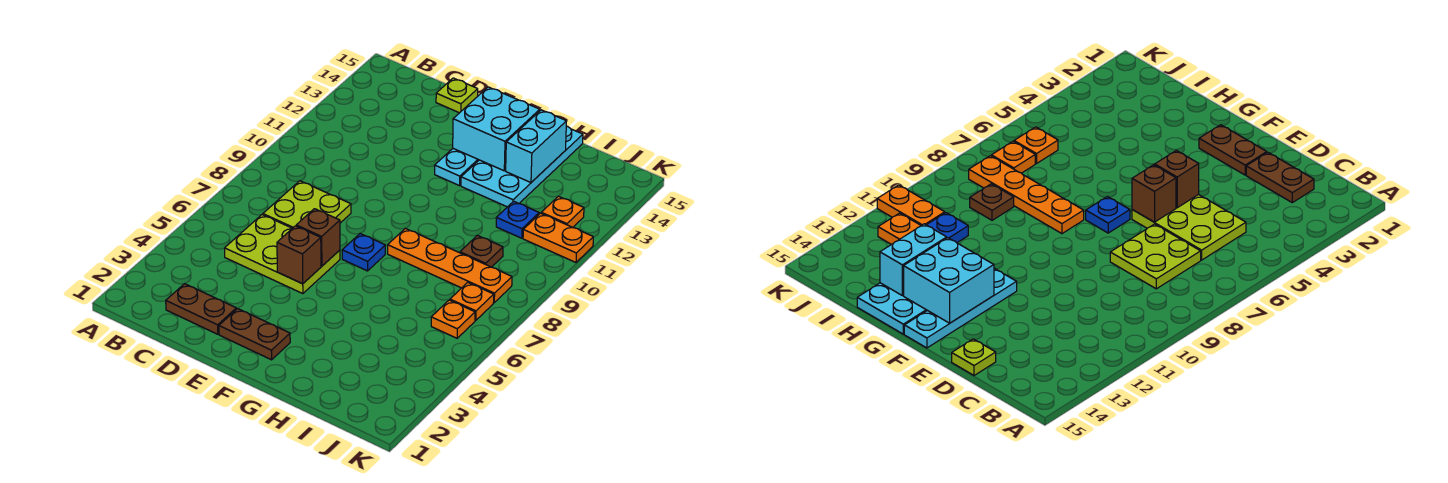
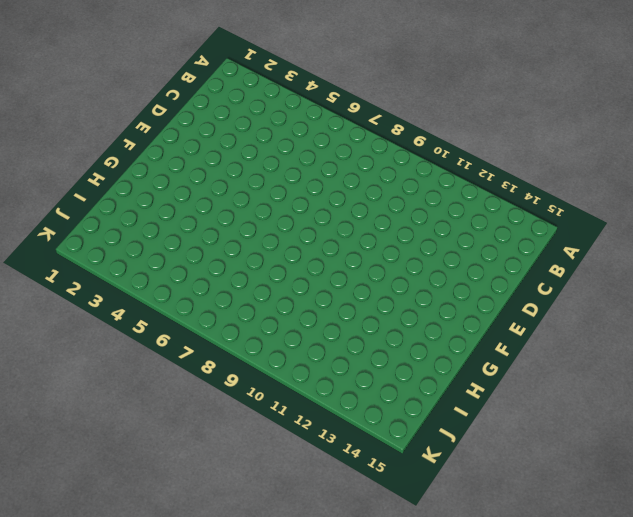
none -> brown plate C2:D2 level 1
none -> lime plate C5:E6 level 1
none -> lime plate C7:D8 level 1

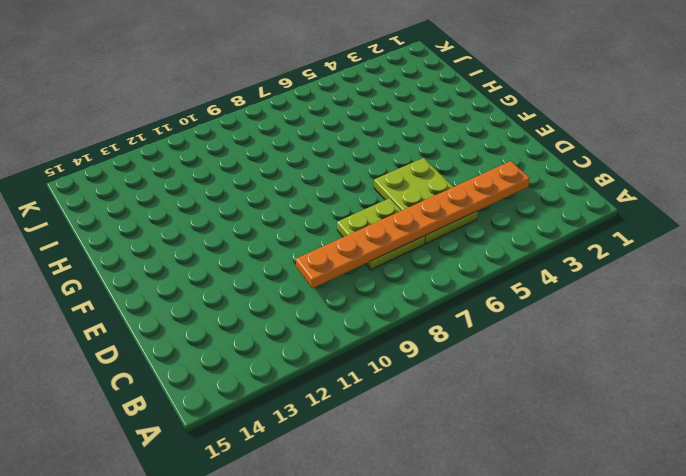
orange plate C3:C10 level 2 -> none
none -> brown plate C2:D2 level 1
none -> lime plate D15 level 1
none -> brown plate E2:F2 level 1

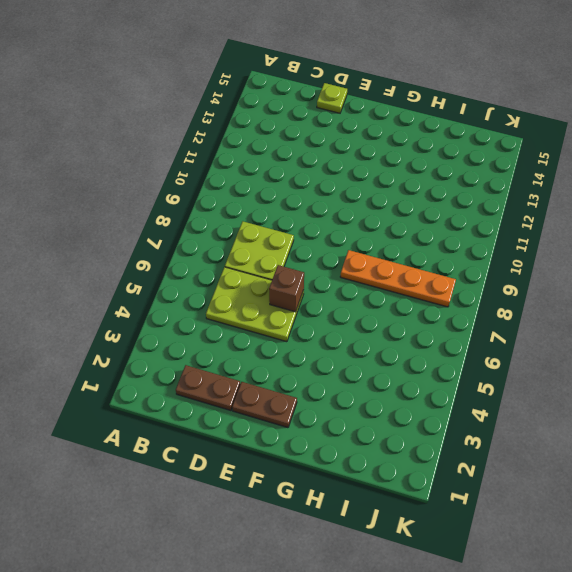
none -> blue plate F7 level 1
none -> cyan plate F12:F15 level 1
none -> cyan plate G12:H15 level 1

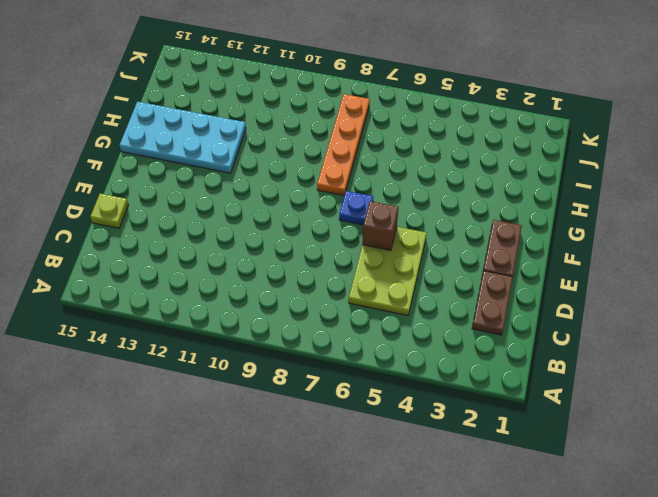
none -> lime plate C7:D8 level 1
none -> cyan plate F12:F15 level 1
none -> brown plate I9 level 1

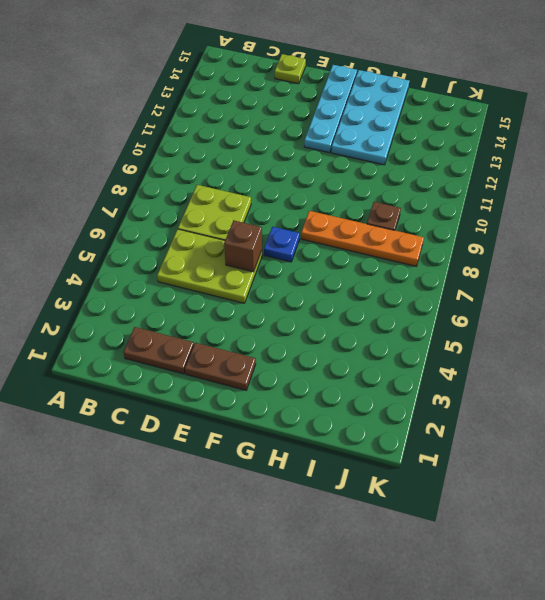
none -> blue plate I11 level 1
none -> orange plate J6 level 1
none -> orange plate J7 level 1

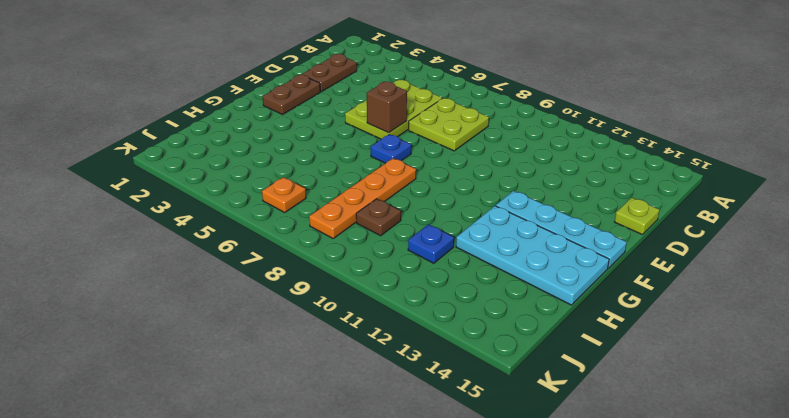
none -> orange plate J7 level 1
none -> orange plate J11:K11 level 1
none -> orange plate J12 level 1

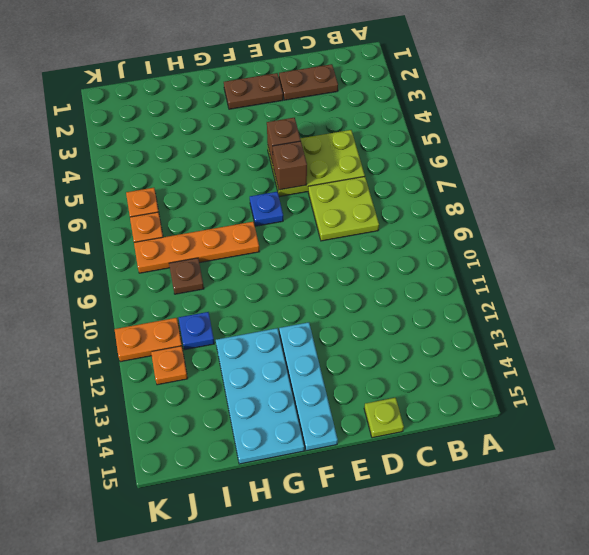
none -> cyan brick F13:G14 level 2
none -> cyan brick H13:H14 level 2

